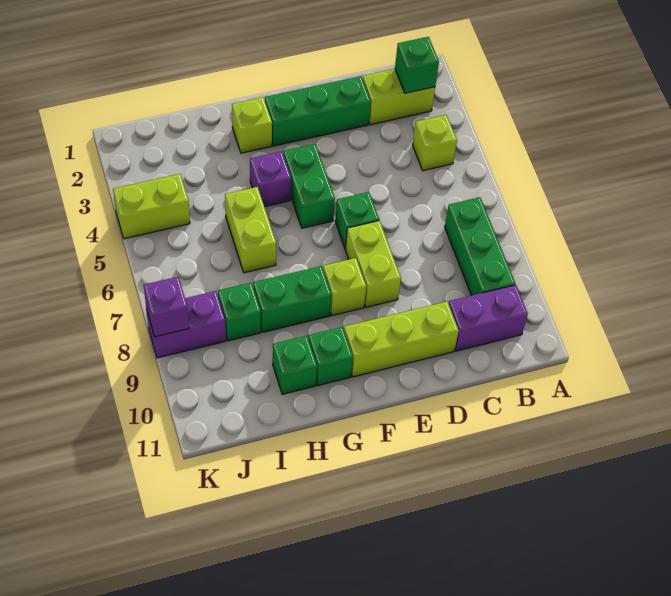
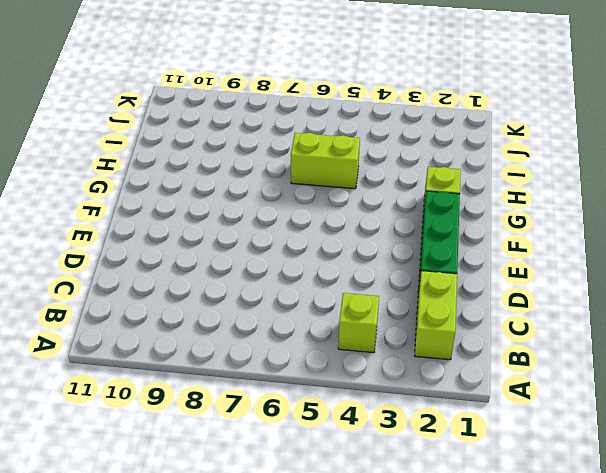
none -> green brick B7:B9 level 1
none -> purple brick B10:C10 level 1
none -> lime brick D10:F10 level 1

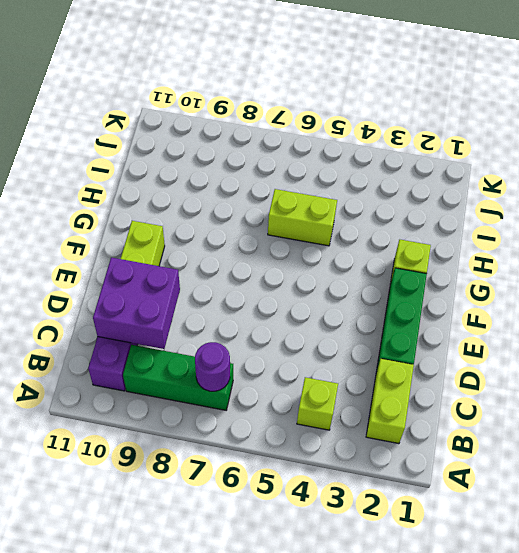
purple round brick B7 level 2 -> none
purple brick C9:D10 level 2 -> none
none -> green brick E6 level 1
none -> lime brick E7:E8 level 1
none -> green brick F4:F5 level 1

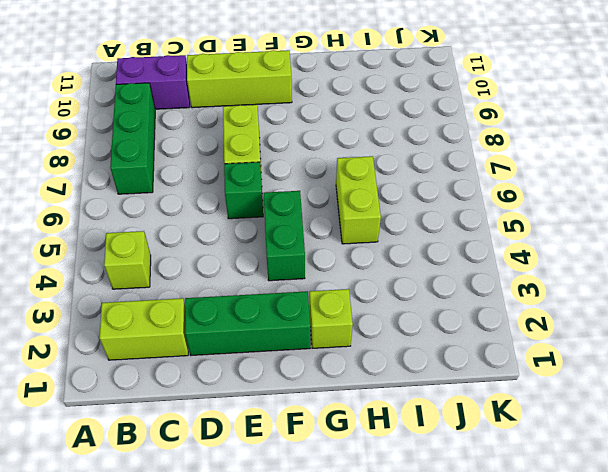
none -> lime brick F8 level 1
none -> purple brick G4 level 1
none -> green brick G8:H8 level 1

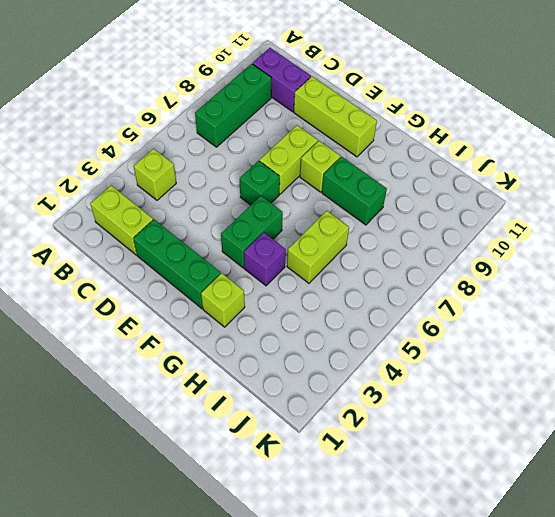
none -> green brick G10 level 1
none -> green brick H10 level 1
none -> green brick I8 level 1

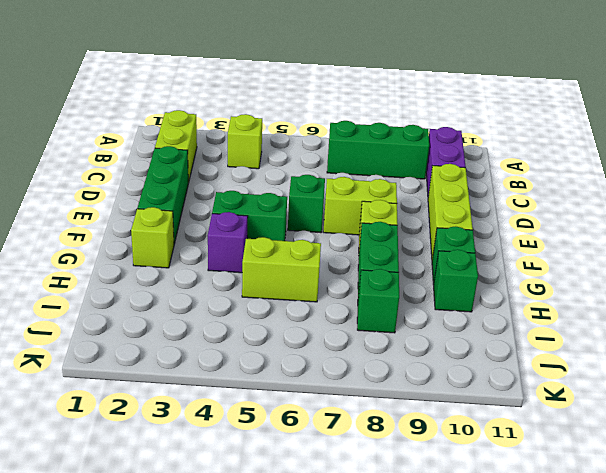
none -> lime brick J4:K4 level 1
none -> purple brick J8:K8 level 1
none -> green brick B2 level 2

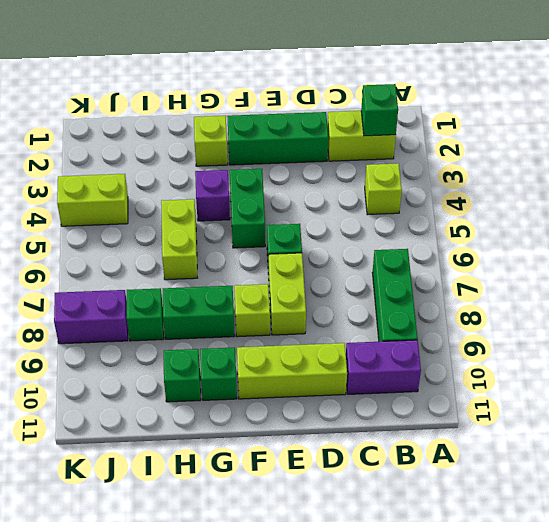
none -> purple brick K8 level 2

